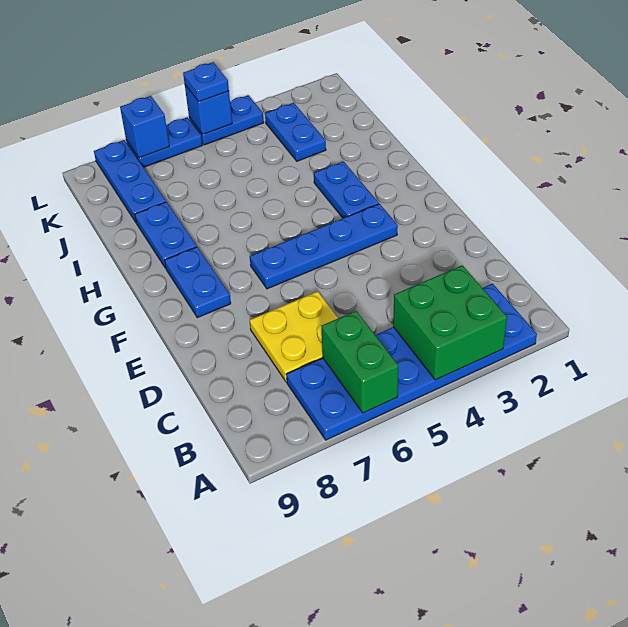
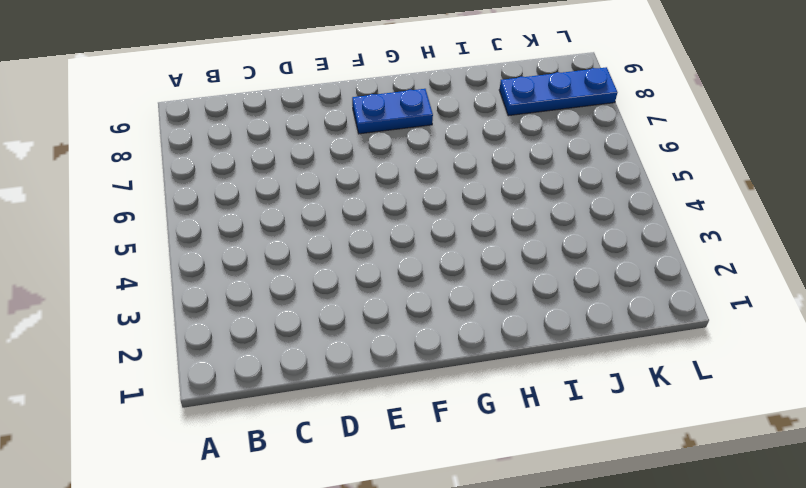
none -> blue plate A2:B7 level 1
none -> yellow plate C6:D7 level 1
none -> blue plate F3:F6 level 1

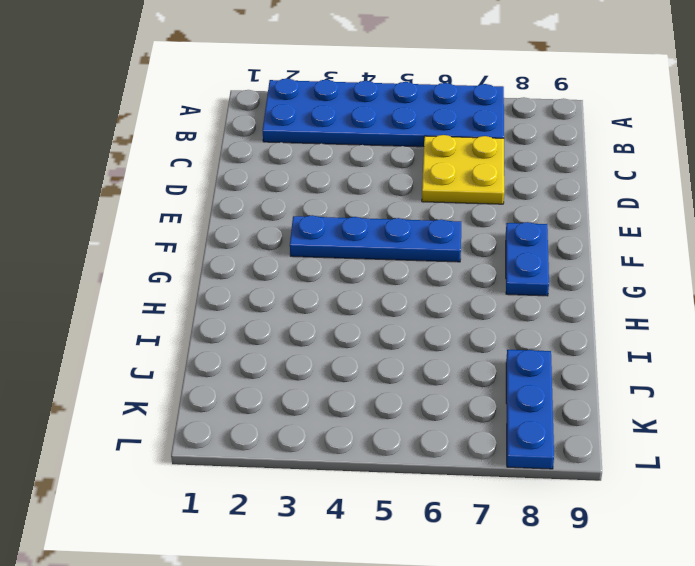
none -> blue plate G3:H3 level 1
none -> blue plate H8:I8 level 1
none -> blue plate J3:K3 level 1

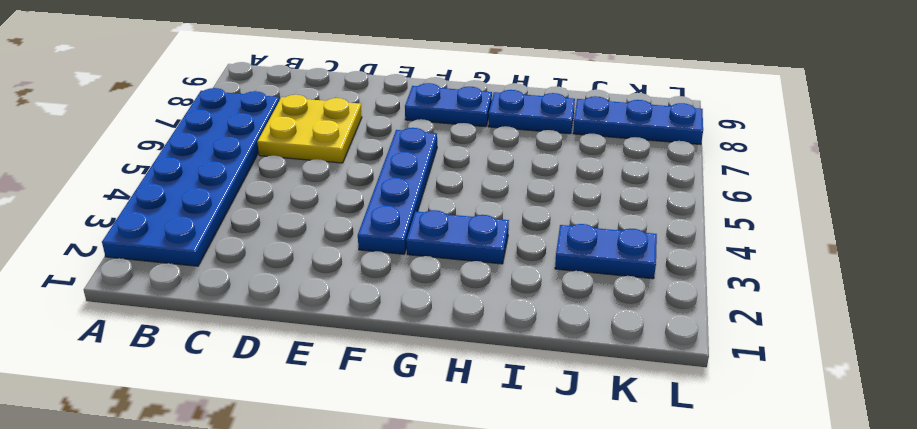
none -> blue plate L4:L5 level 1
none -> blue plate L6:L7 level 1
none -> green brick A3:B4 level 2

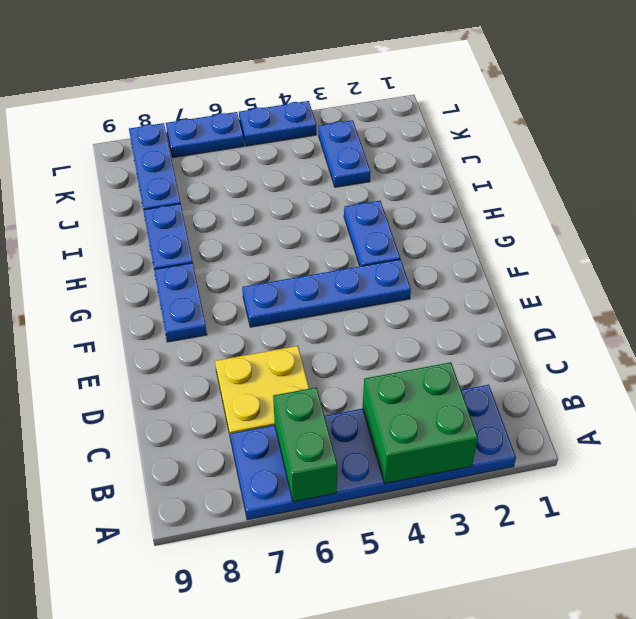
none -> blue brick L5 level 2
none -> blue brick L7 level 2
none -> blue plate L5 level 3

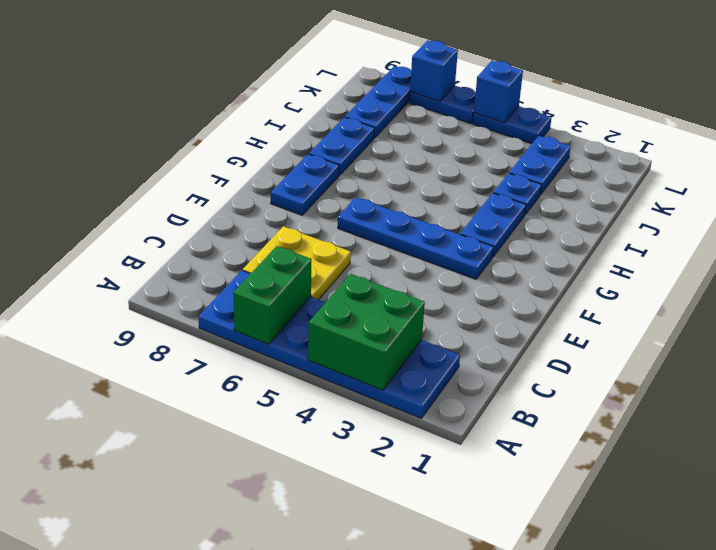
blue plate I3 level 1 -> blue plate L5 level 3

